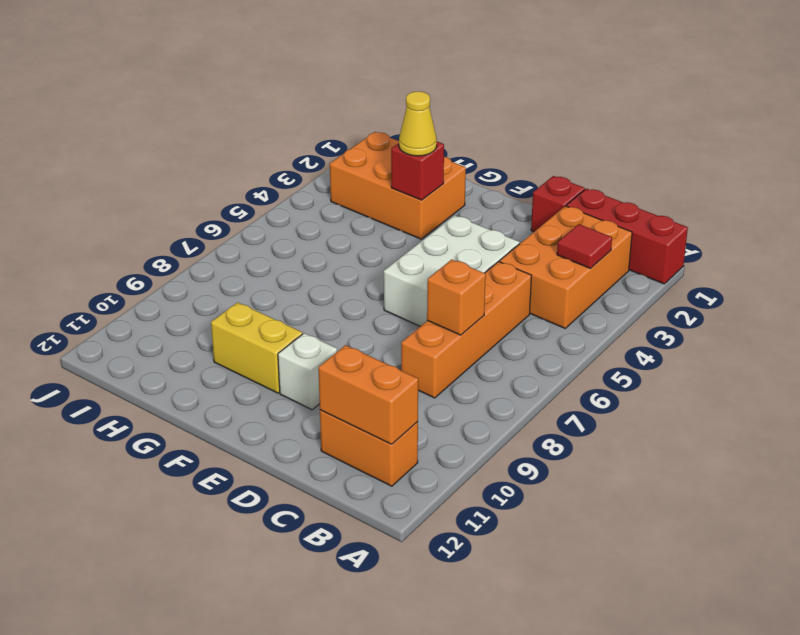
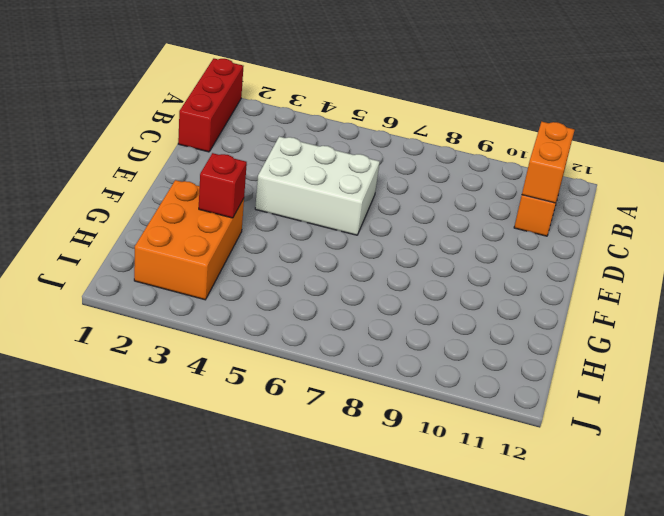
none -> orange brick B2:C4 level 1
none -> orange brick C5:C8 level 1
none -> red brick D1 level 1

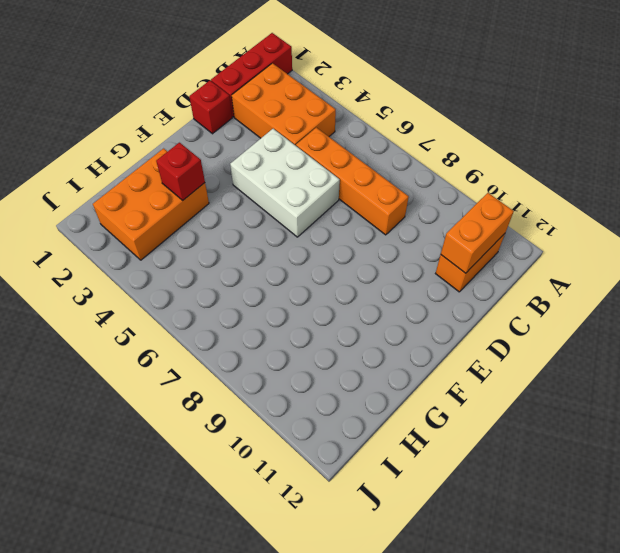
none -> white brick E10 level 1
none -> yellow brick F10:G10 level 1
none -> red tile B3 level 2

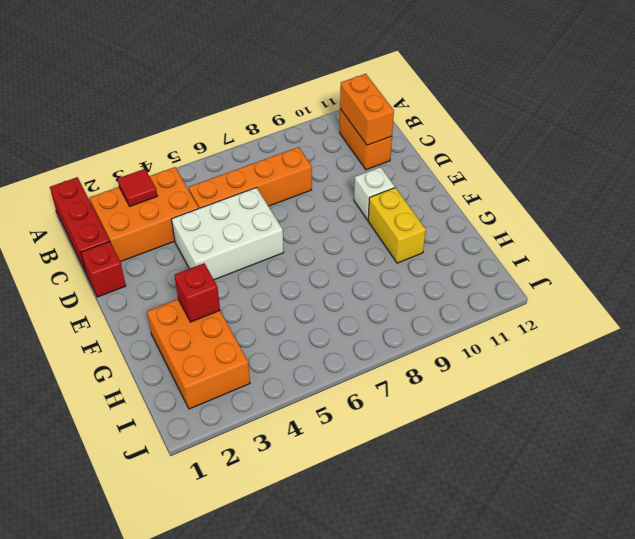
none -> orange brick C7 level 2
none -> yellow cone G3 level 3

